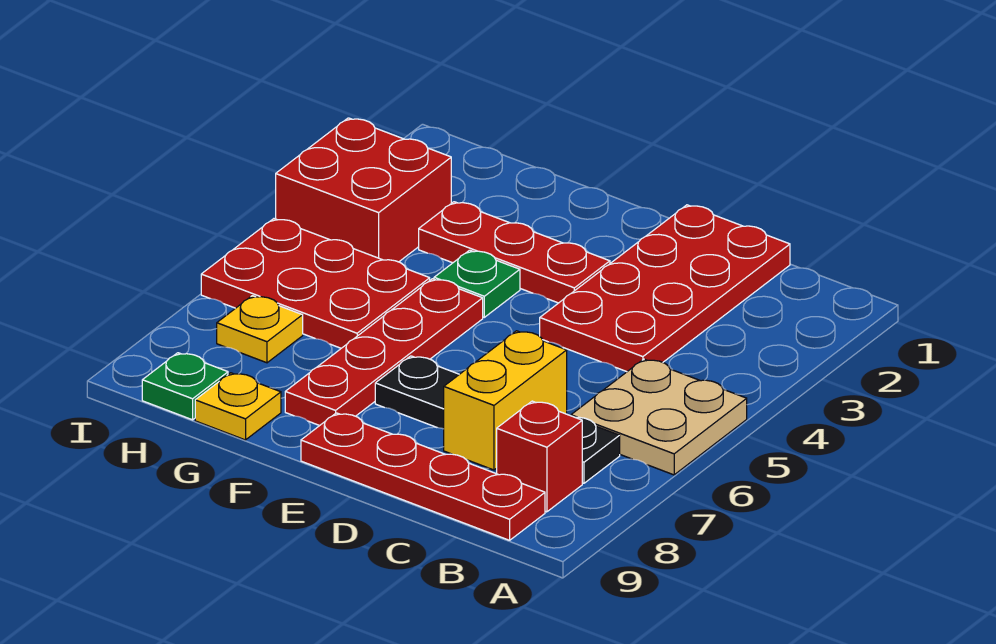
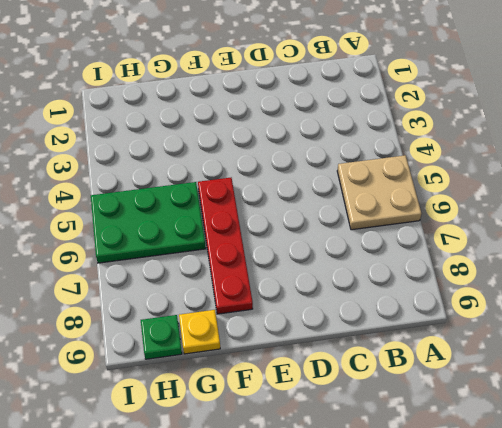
green plate G5:I6 level 1 -> red plate G5:I6 level 1
none -> black plate B7:E7 level 1
none -> red brick B8 level 1
none -> red plate B9:E9 level 1

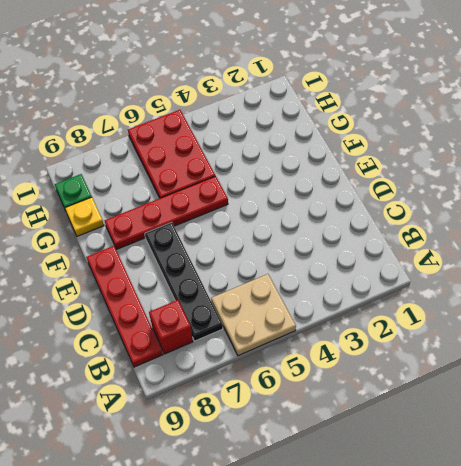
none -> red plate C1:D4 level 1
none -> red plate E3:G3 level 1
none -> green plate F4 level 1

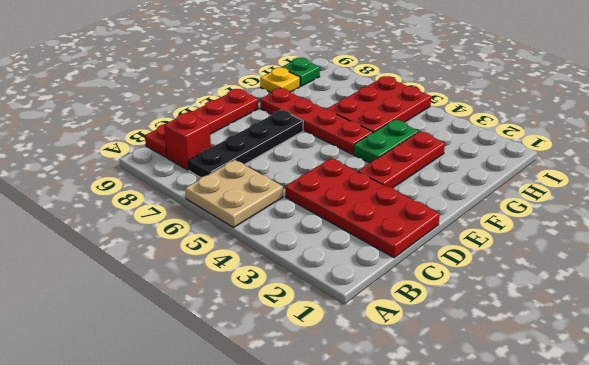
green plate F4:G4 level 1 -> green plate F4 level 1
none -> red brick H3:I4 level 1
none -> yellow plate H7 level 1
none -> yellow brick C7:C8 level 2

